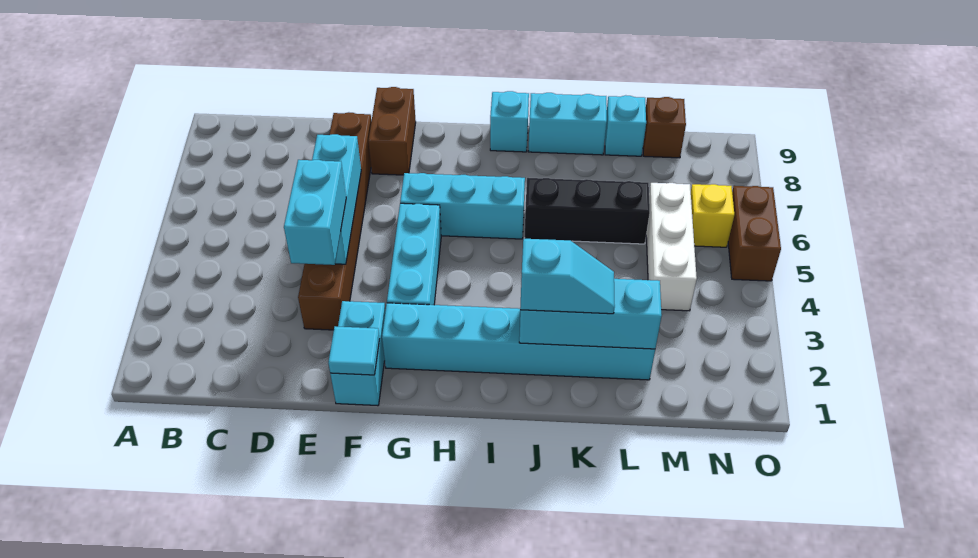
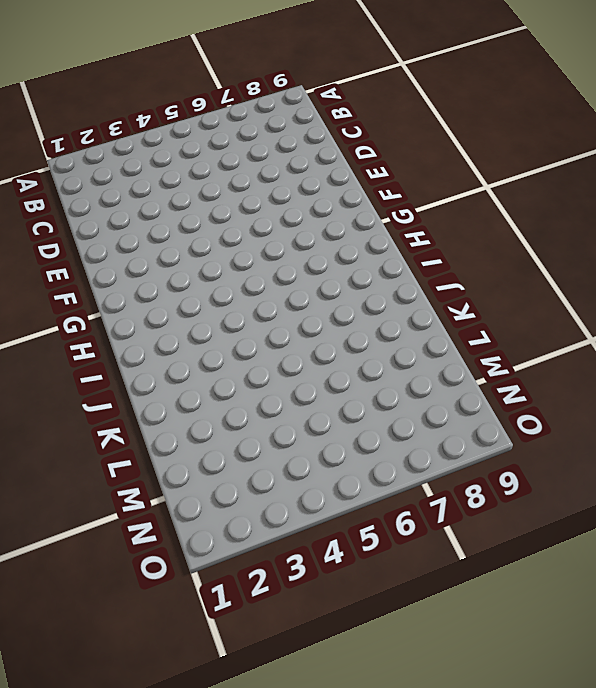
none -> brown brick E3:E8 level 1
none -> cyan brick F1:F2 level 1
none -> brown brick F8:F9 level 1

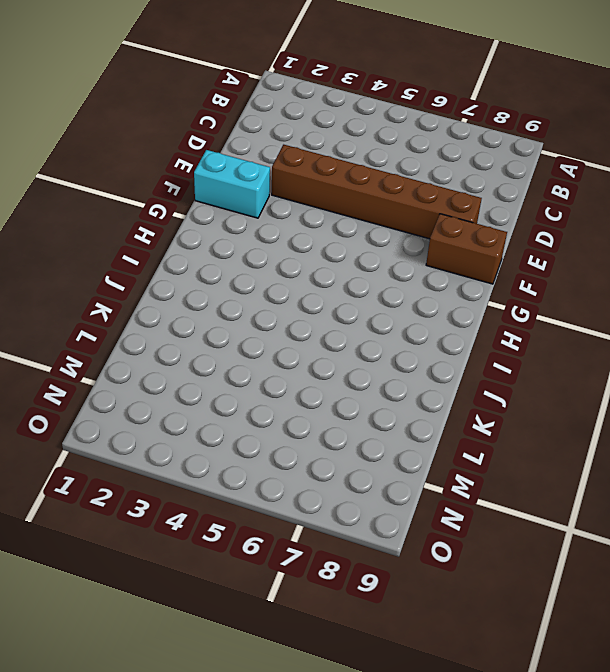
none -> cyan brick G2:L2 level 1
none -> cyan brick G3:G5 level 1
none -> cyan brick G6:I6 level 1

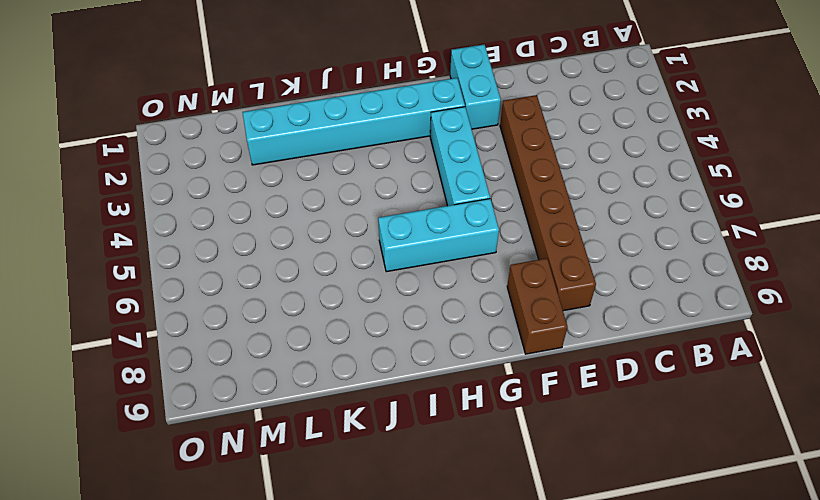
none -> cyan brick I9 level 1
none -> black brick J6:L6 level 1
none -> cyan brick J9:K9 level 1

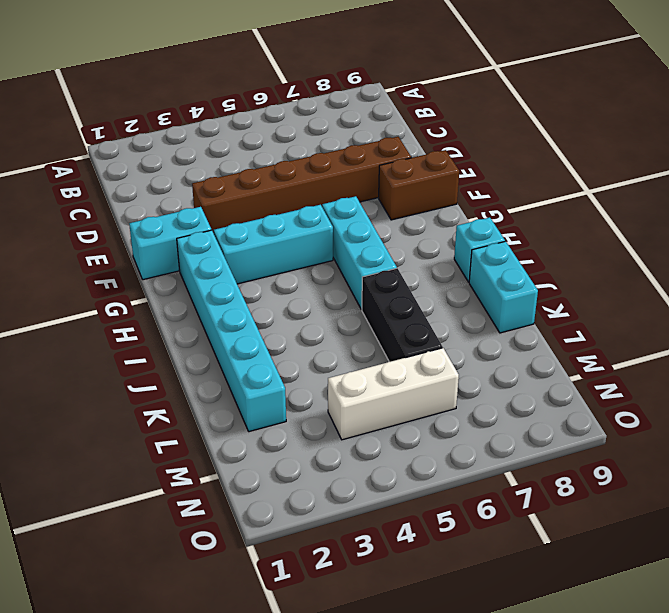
none -> cyan brick L9 level 1
none -> brown brick M9 level 1
none -> yellow brick N6 level 1

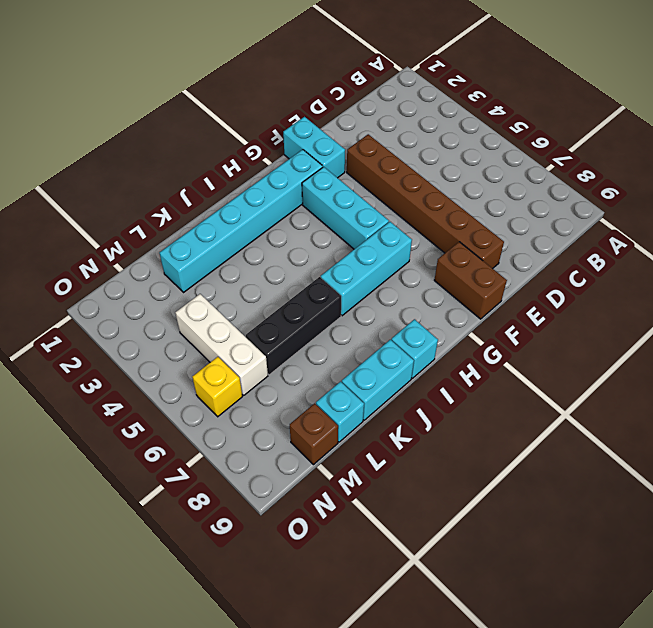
none -> brown brick O5:O6 level 1
none -> cyan brick E4:E6 level 2
none -> cyan tile F1 level 2

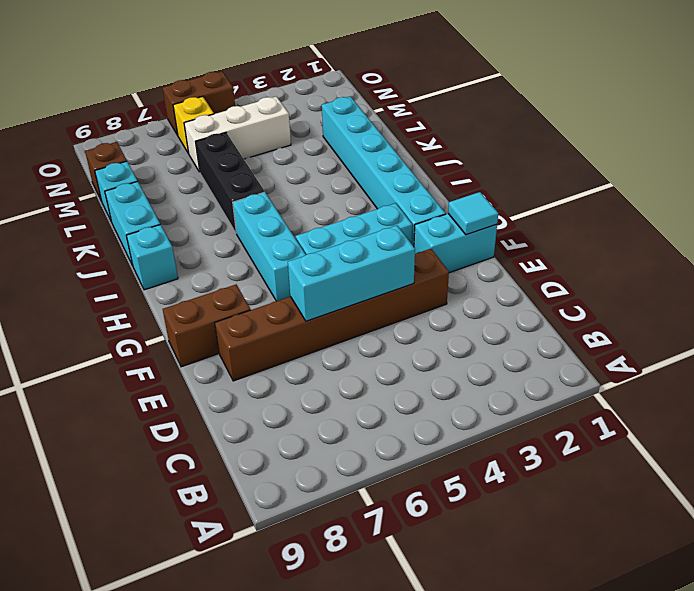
none -> cyan brick J2:L2 level 2
none -> cyan brick E3:E4 level 3
none -> cyan slope J2:K2 level 3 top J

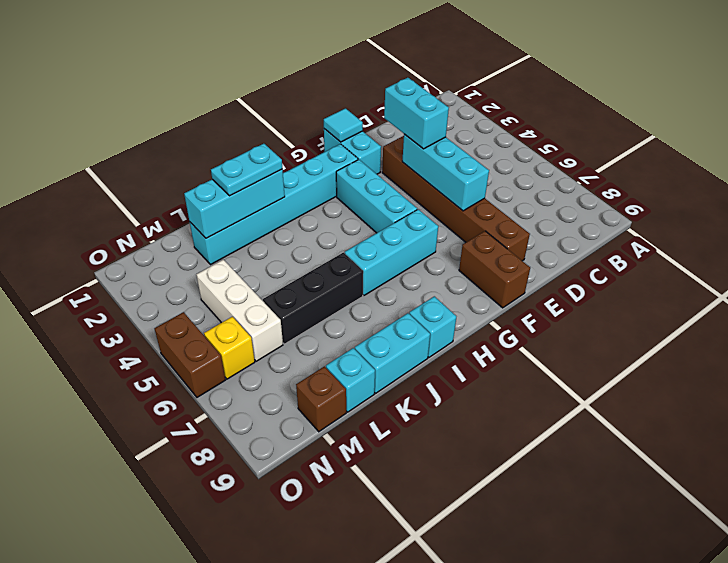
cyan plate J2:K2 level 3 -> cyan slope J2:K2 level 3 top J

